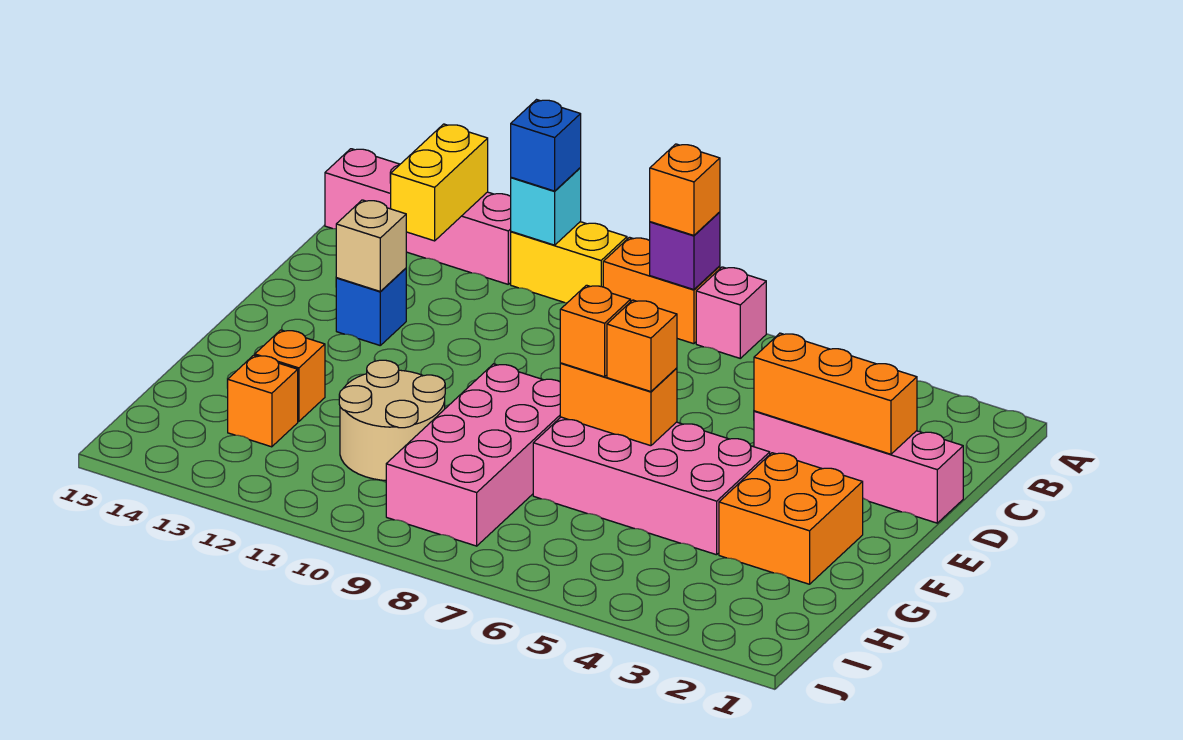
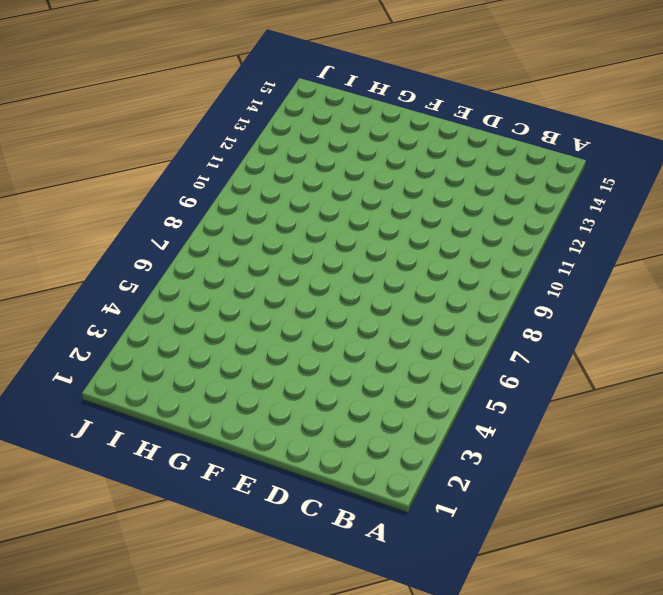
none -> pink brick A7 level 1
none -> orange brick A8:A9 level 1
none -> yellow brick A10:A11 level 1

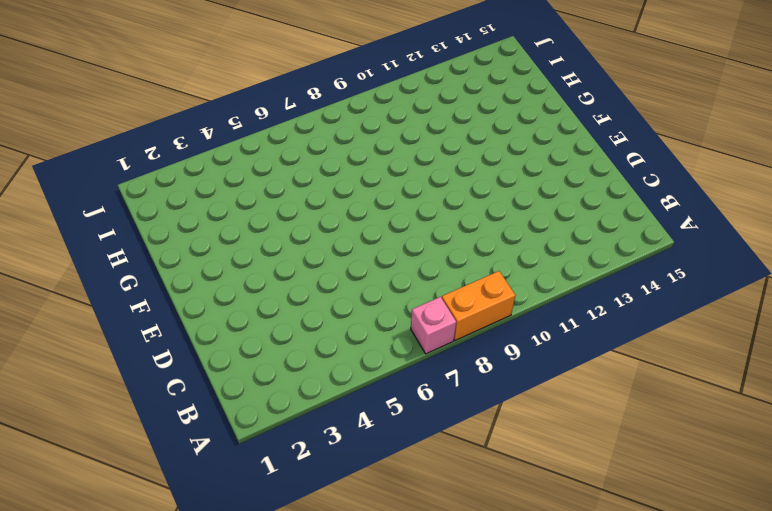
none -> yellow brick A10:A11 level 1
none -> pink brick A12:A15 level 1
none -> pink brick D1:D4 level 1

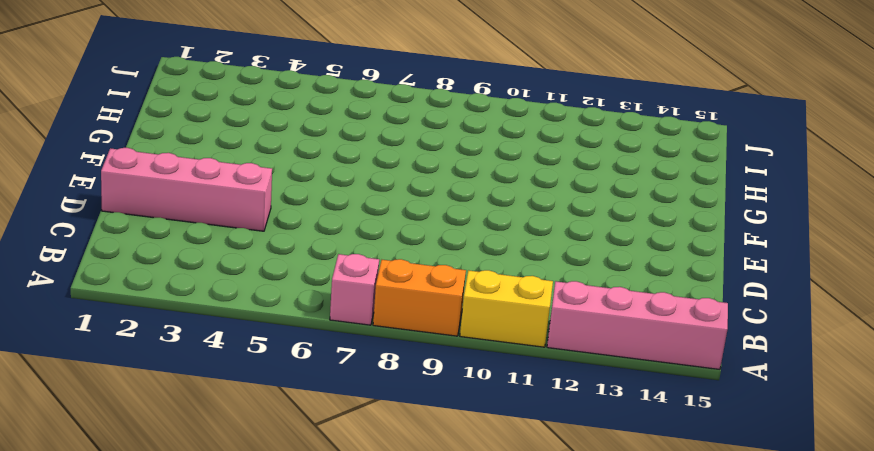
none -> blue brick D13 level 1
none -> orange brick F2:G3 level 1
none -> pink brick F4:G7 level 1

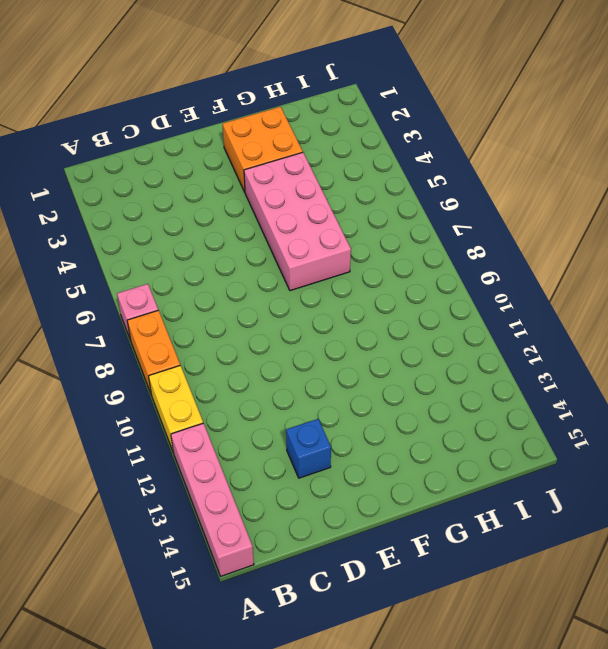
none -> pink brick D1:D4 level 1
none -> pink brick F8:I9 level 1
none -> tan round brick G10:H11 level 1

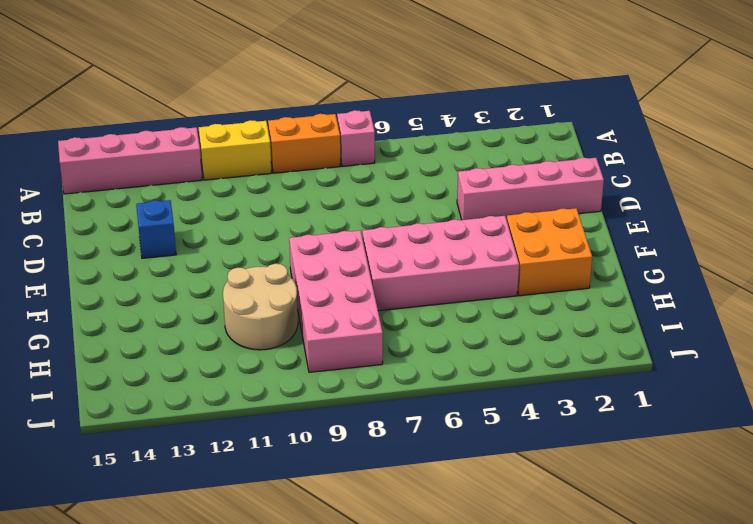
none -> orange brick G13 level 1
none -> orange brick H13 level 1
none -> purple brick A8 level 2

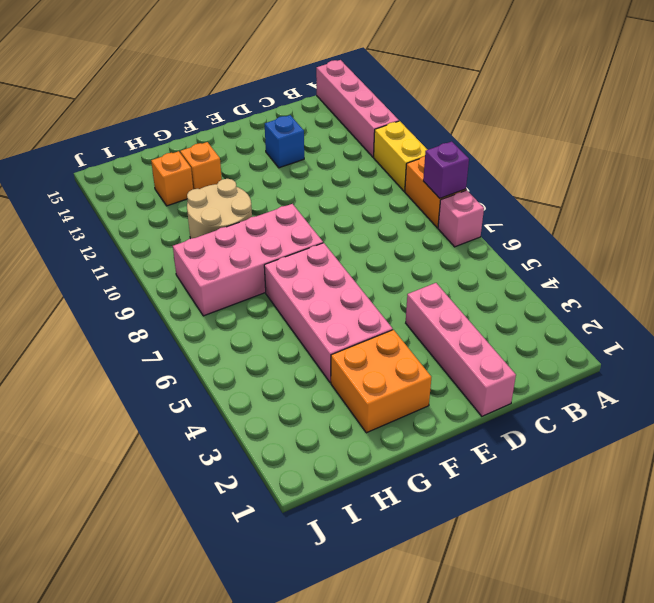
none -> cyan brick A11 level 2
none -> yellow brick A13:B13 level 2
none -> orange brick D2:D4 level 2

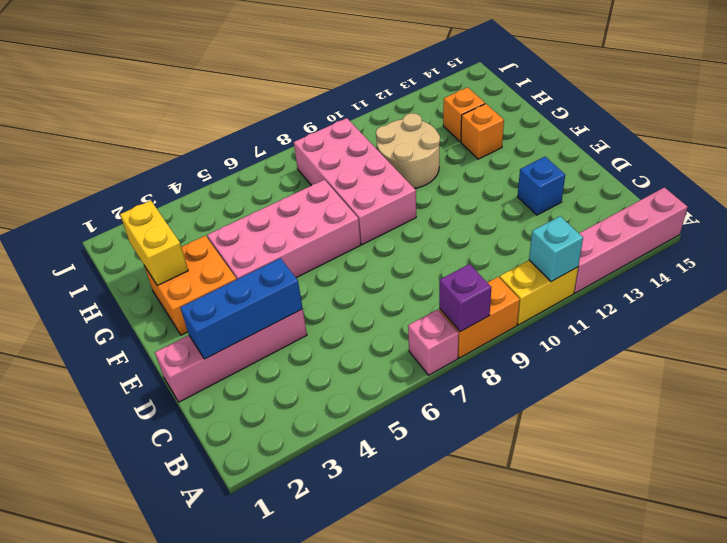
blue brick D2:D4 level 2 -> orange brick D2:D4 level 2
yellow brick G2:H2 level 2 -> yellow brick A13:B13 level 2
none -> tan brick D13 level 2
none -> orange brick F6:F7 level 2
none -> orange brick A8 level 3

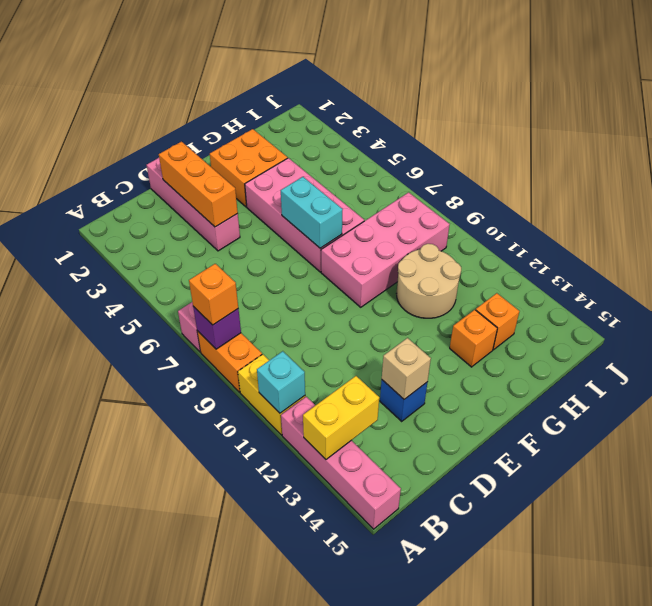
cyan brick F6:F7 level 2 -> orange brick F6:F7 level 2
none -> blue brick A11 level 3
none -> orange brick F6 level 3
none -> orange brick F7 level 3

